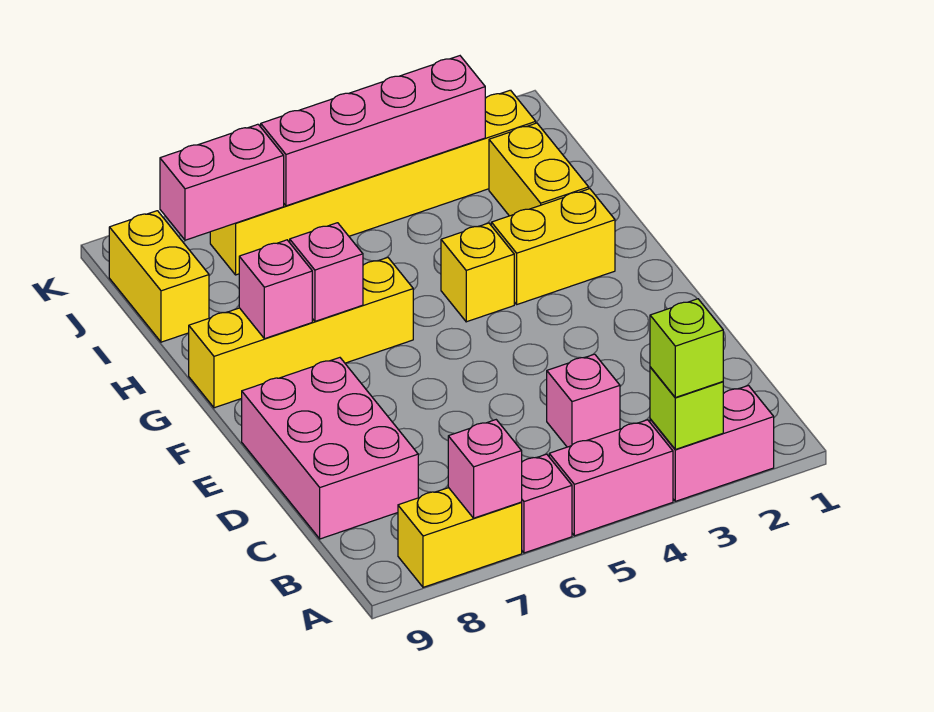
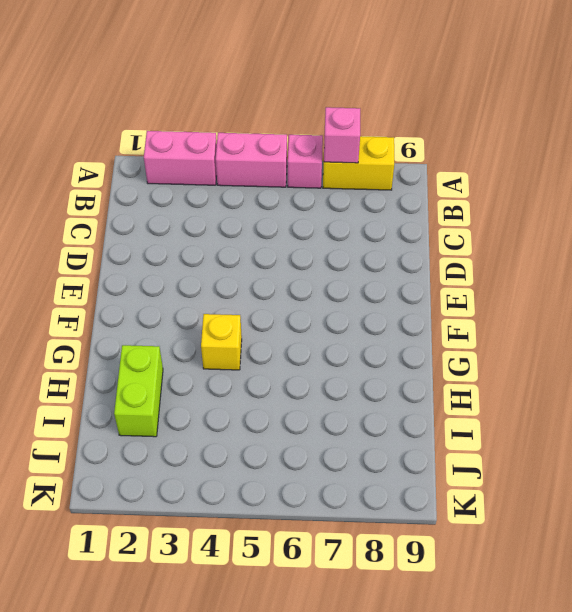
lime brick H2:I2 level 1 -> yellow brick H2:I2 level 1
none -> pink brick C4 level 1
none -> pink brick C8:E9 level 1
none -> yellow brick G2:G3 level 1

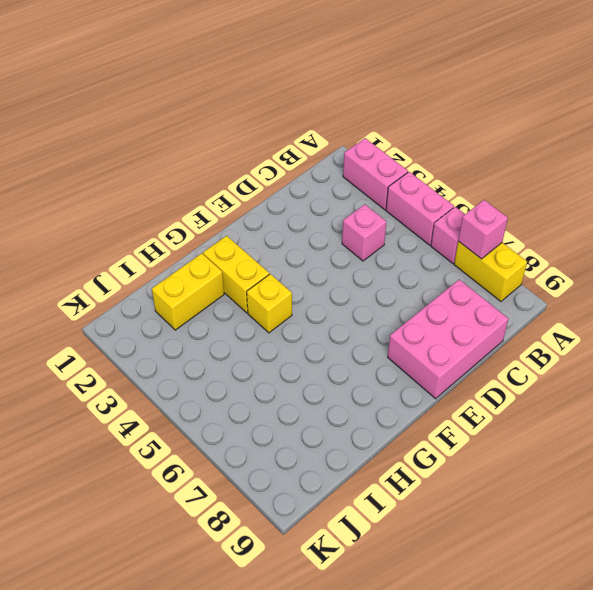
none -> yellow brick G6:G9 level 1
none -> yellow brick I9:J9 level 1
none -> yellow brick J2:J7 level 1

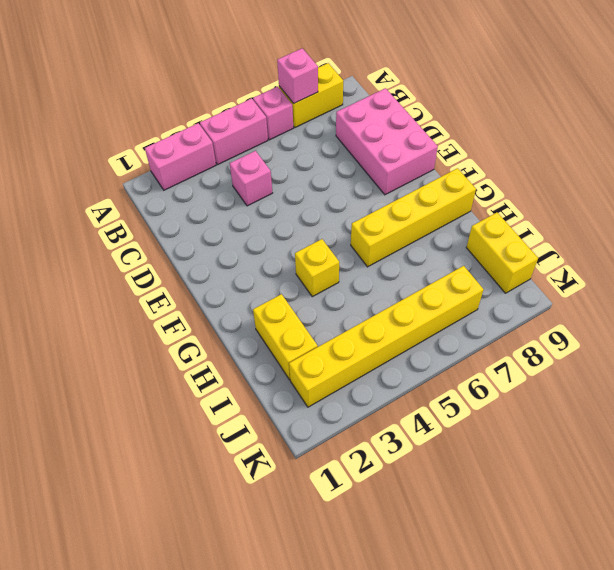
none -> yellow brick G2:G3 level 1
none -> lime brick A3 level 2
none -> pink brick G7 level 2

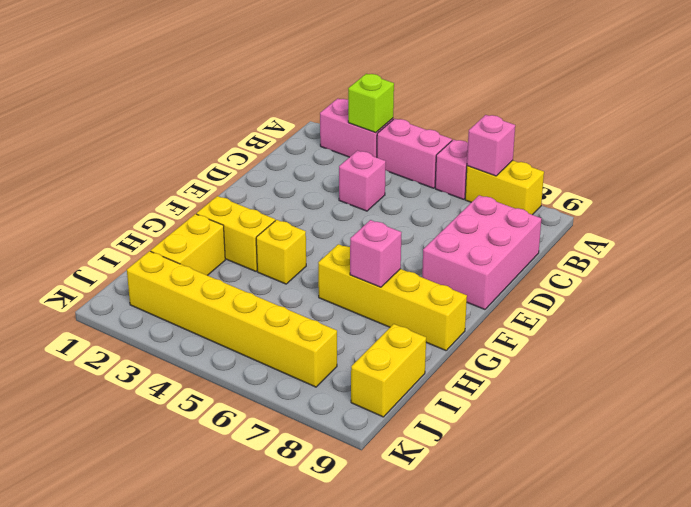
none -> pink brick G8 level 2
none -> pink brick J3:J6 level 2
none -> pink brick J7:J8 level 2

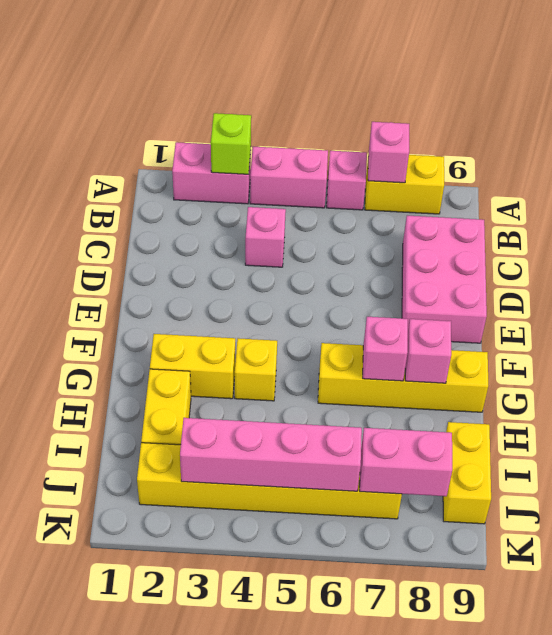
none -> lime brick A3 level 3

